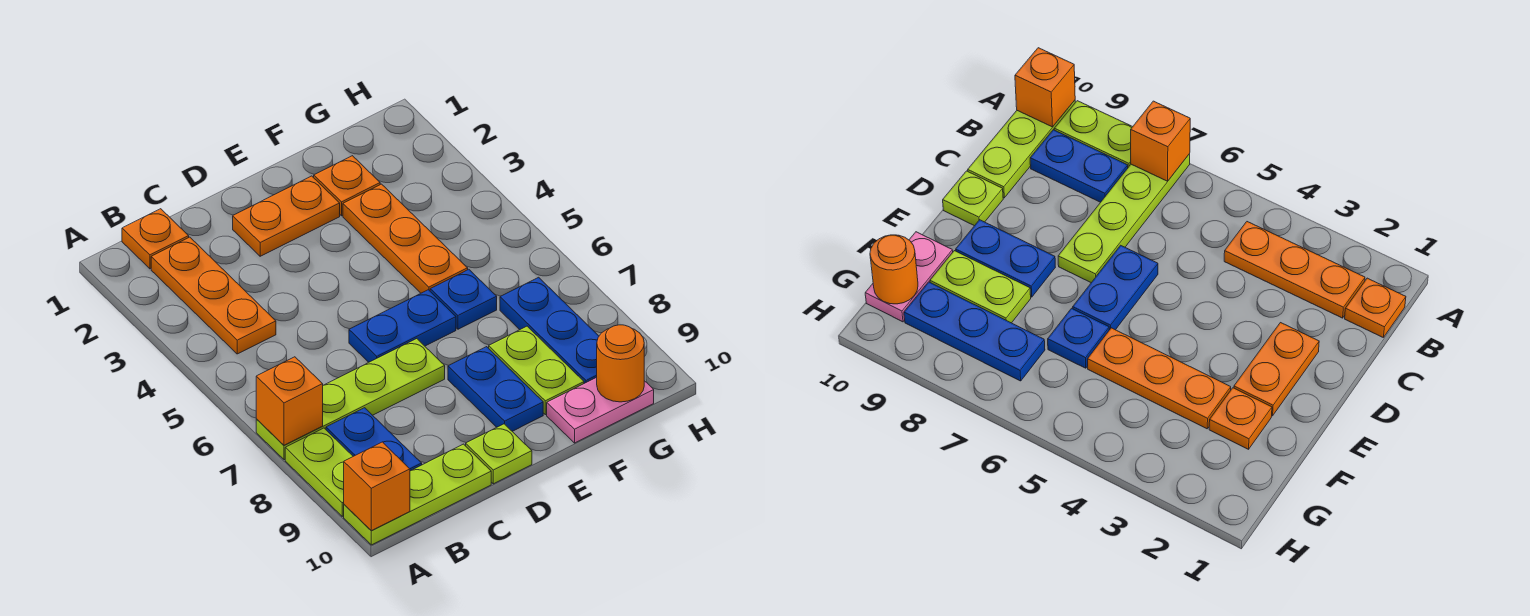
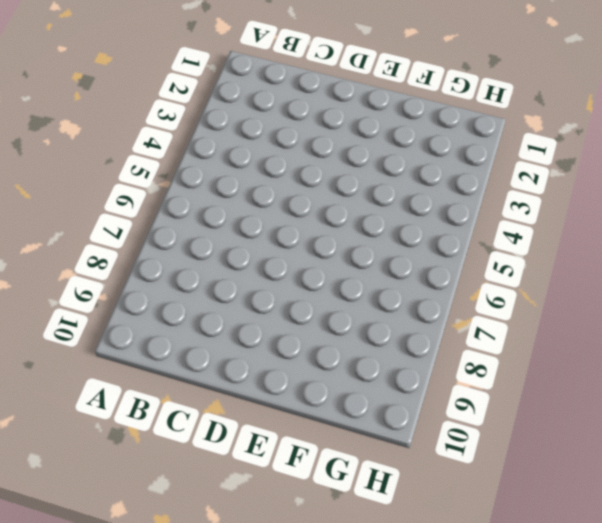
none -> lime plate A7:D7 level 1
none -> lime plate A8:A9 level 1
none -> lime plate A10:C10 level 1

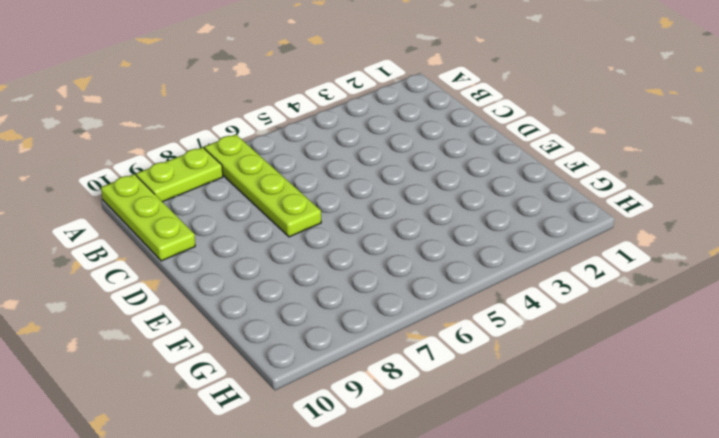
none -> orange plate B1 level 1
none -> orange plate B2:B4 level 1
none -> blue plate B8:B9 level 1

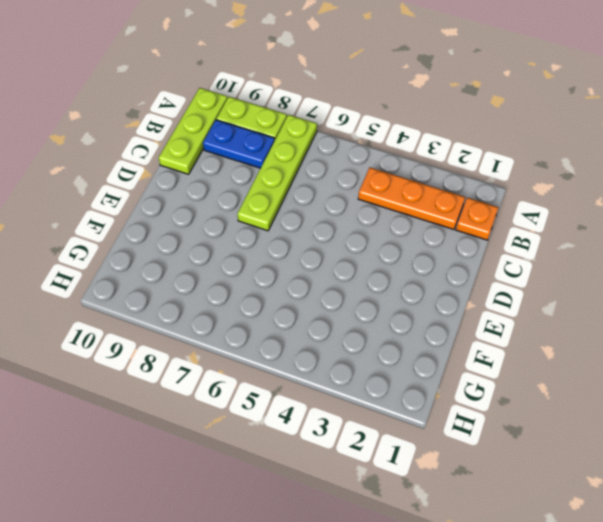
none -> orange plate D2:E2 level 1
none -> blue plate D6:E6 level 1
none -> lime plate D10 level 1

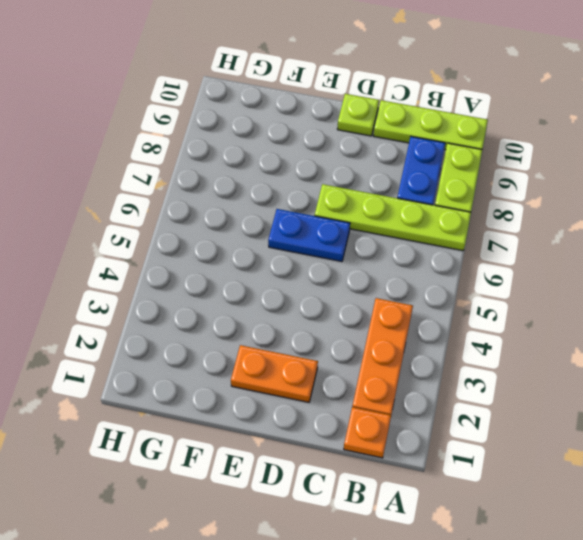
none -> blue plate E8:E9 level 1
none -> orange plate F2 level 1
none -> orange plate F3:F5 level 1

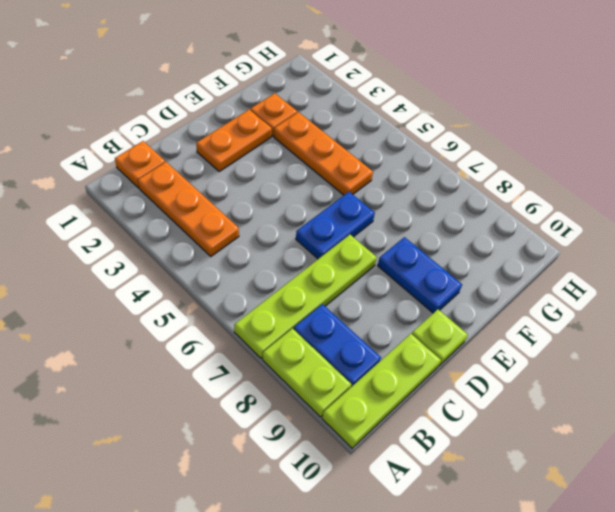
none -> blue plate F6 level 1
none -> lime plate F8:F9 level 1
none -> pink plate F10:G10 level 1

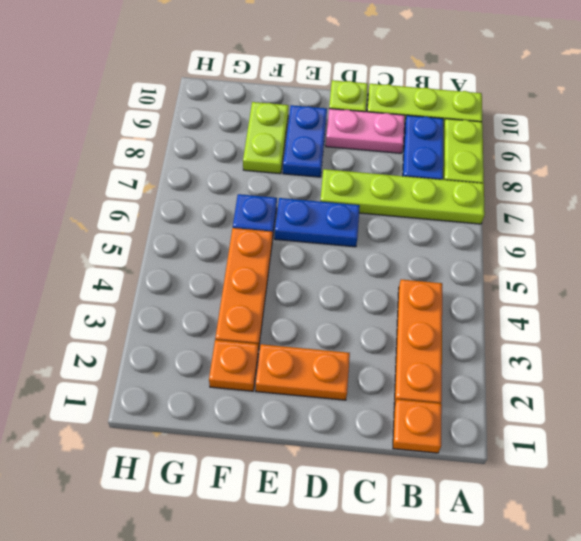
pink plate C9:D9 level 1 -> pink plate F10:G10 level 1
none -> blue plate G7:G9 level 1
none -> orange brick A7 level 2
none -> orange brick A10 level 2

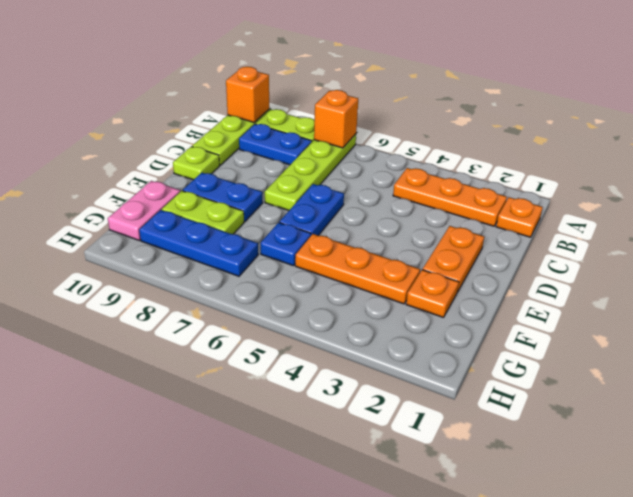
none -> orange round brick G10 level 2

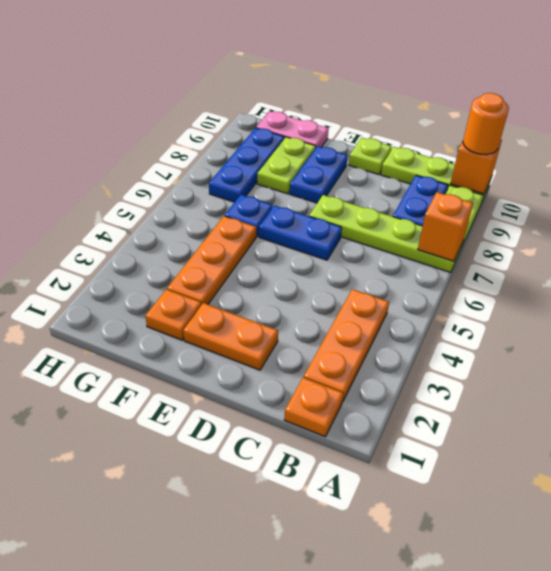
orange round brick A10 level 3 -> orange round brick G10 level 2

